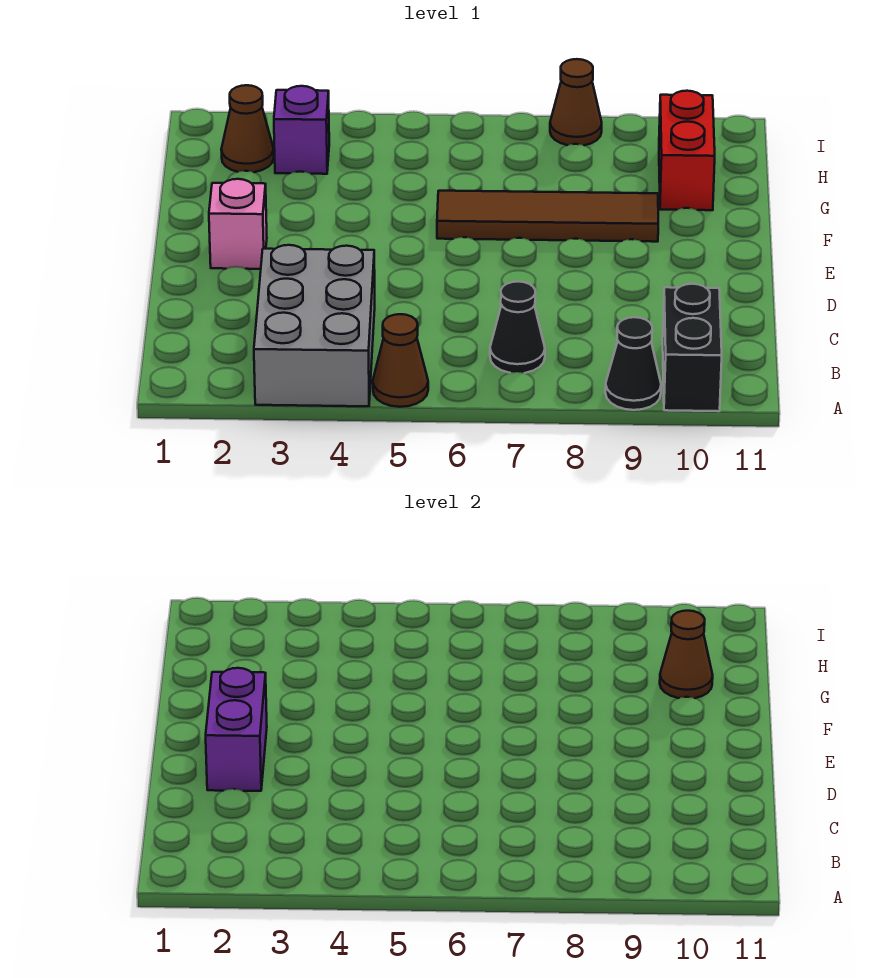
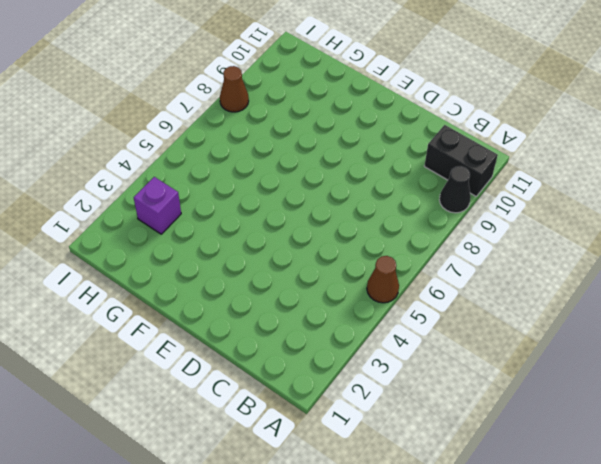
none -> grey brick A3:C4 level 1
none -> black cone B7 level 1
none -> pink brick E2 level 1

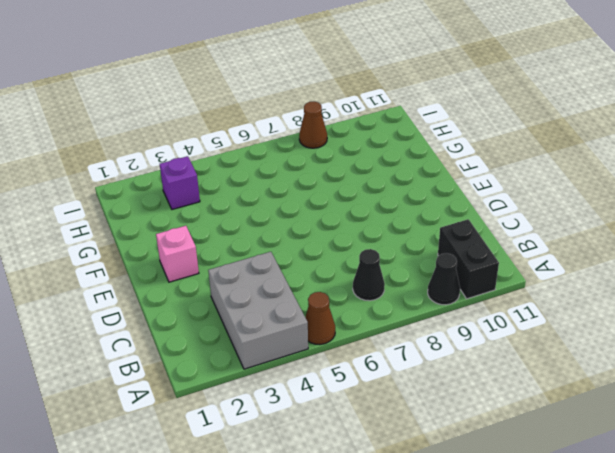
none -> brown tile F6:F9 level 1
none -> red brick G10:H10 level 1
none -> brown cone H2 level 1

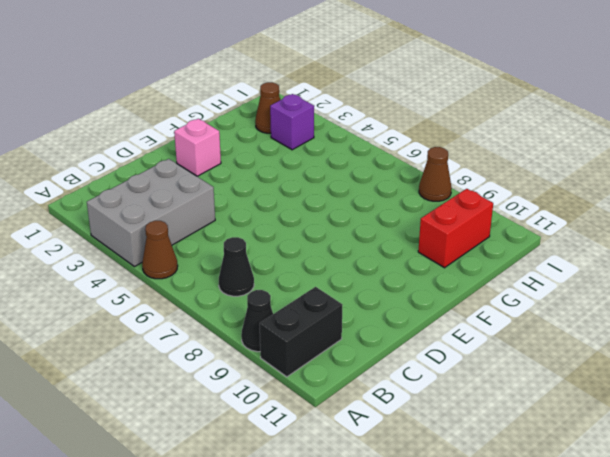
none -> brown tile F6:F9 level 1
none -> purple brick D2:E2 level 2
none -> brown cone G10 level 2

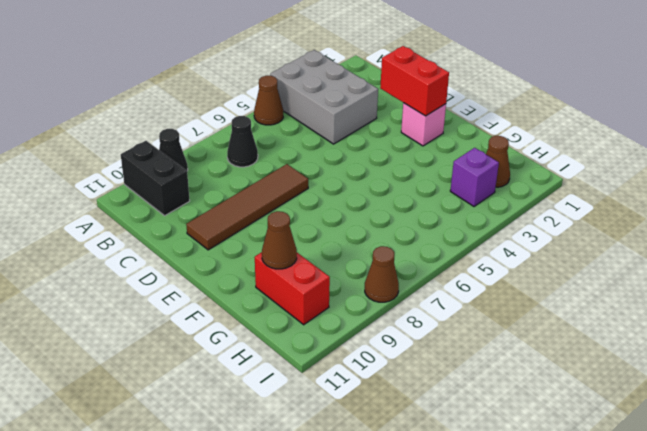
red brick D2:E2 level 2 -> purple brick D2:E2 level 2
brown tile D7:D10 level 1 -> brown tile F6:F9 level 1

